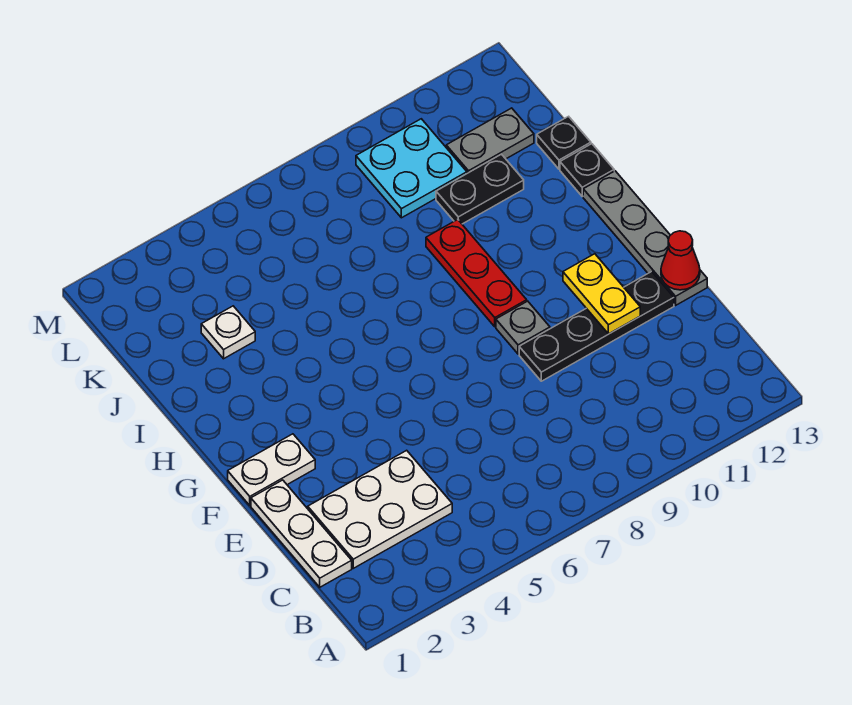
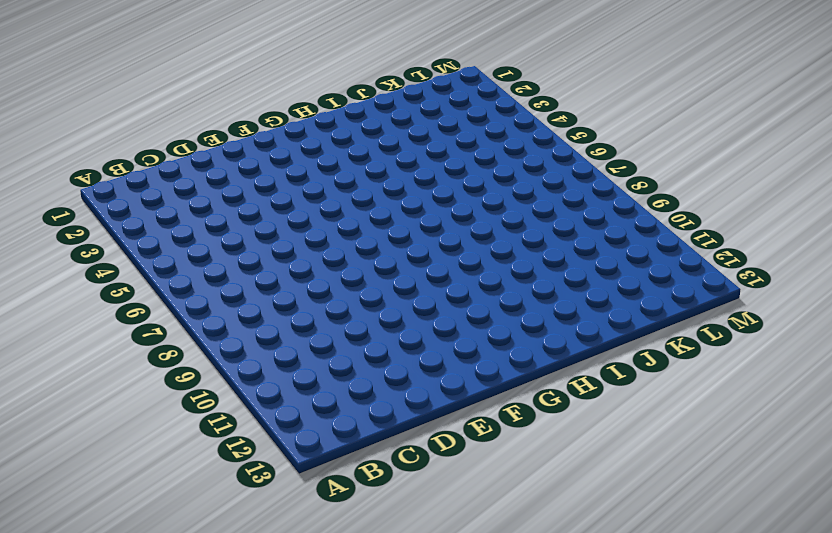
none -> white plate C1:E1 level 1
none -> white plate C2:D4 level 1
none -> black plate E9:E12 level 1

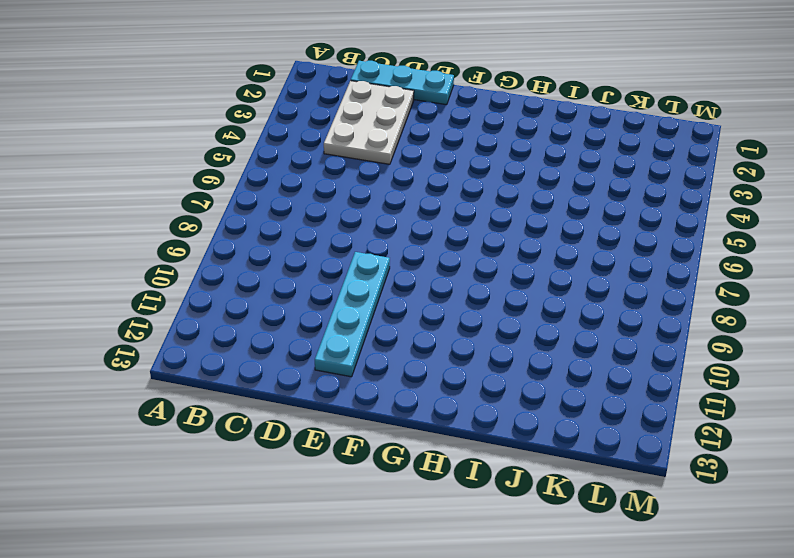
cyan plate C1:E1 level 1 -> white plate C1:E1 level 1
cyan plate E9:E12 level 1 -> black plate E9:E12 level 1
none -> grey plate E13:H13 level 1
none -> white plate F1:F2 level 1
none -> grey plate F9 level 1

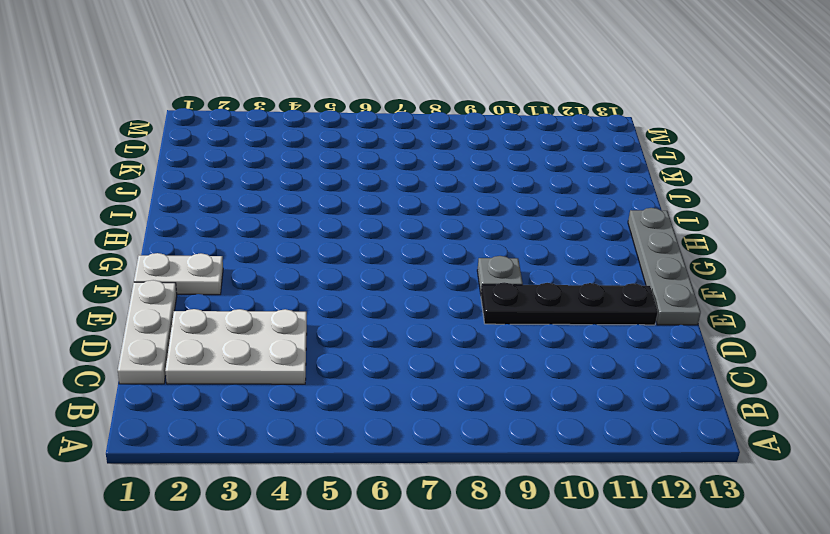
none -> red plate G9:I9 level 1
none -> black plate I13 level 1
none -> white plate J3 level 1

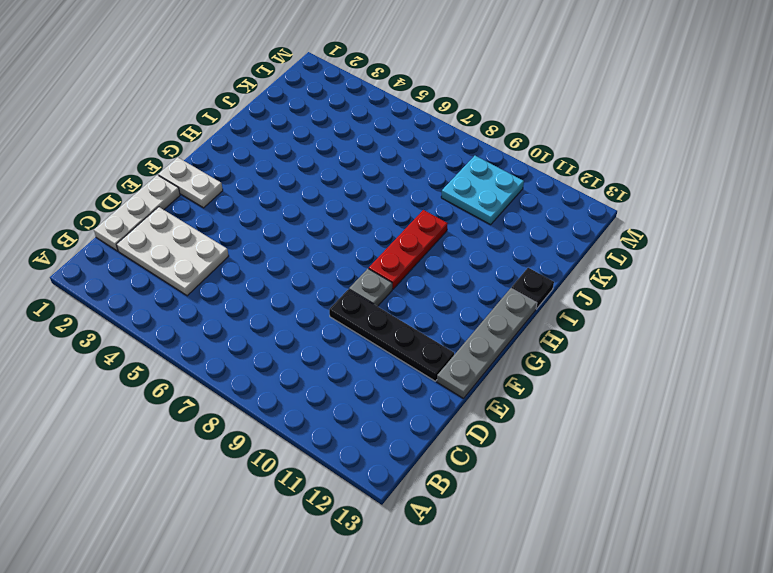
none -> white plate J3 level 1
none -> black plate J10:J11 level 1
none -> black plate J13 level 1

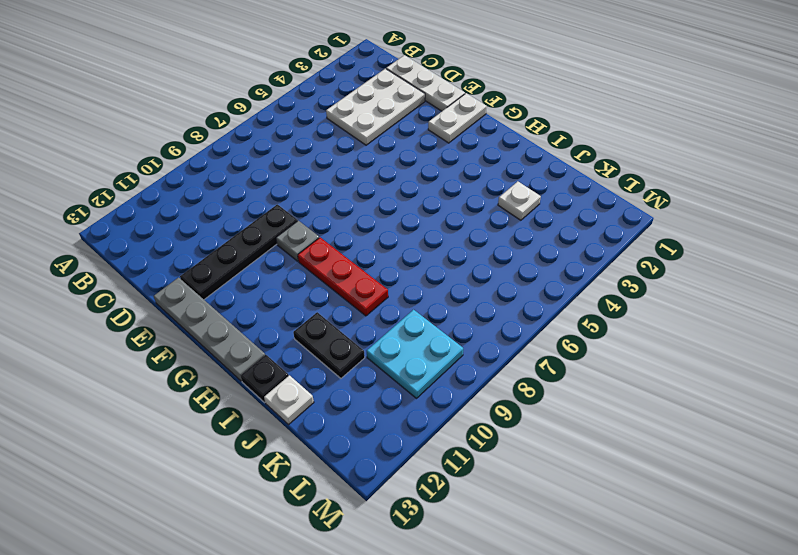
black plate I11:J11 level 1 -> black plate J10:J11 level 1
white plate J13 level 1 -> black plate J13 level 1
none -> grey plate K11:K12 level 1
none -> yellow plate E11:F11 level 2
none -> red cone E13 level 2

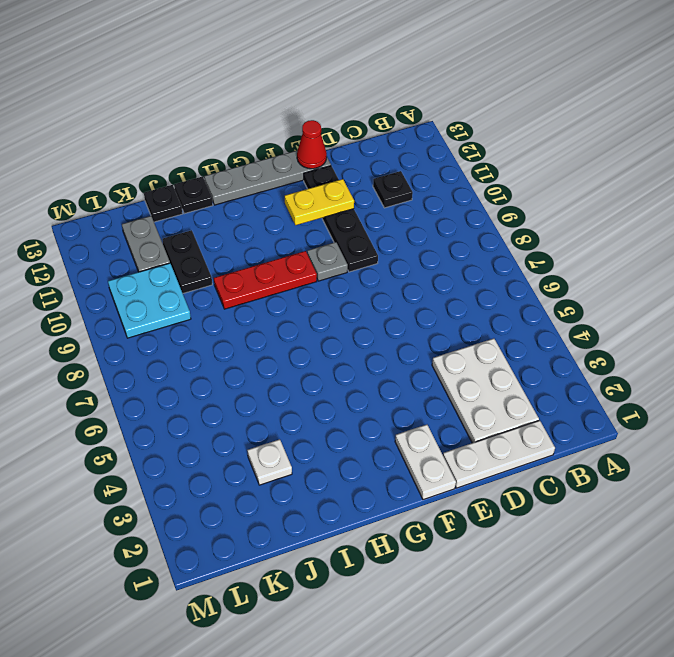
black plate C11 level 1 -> none

